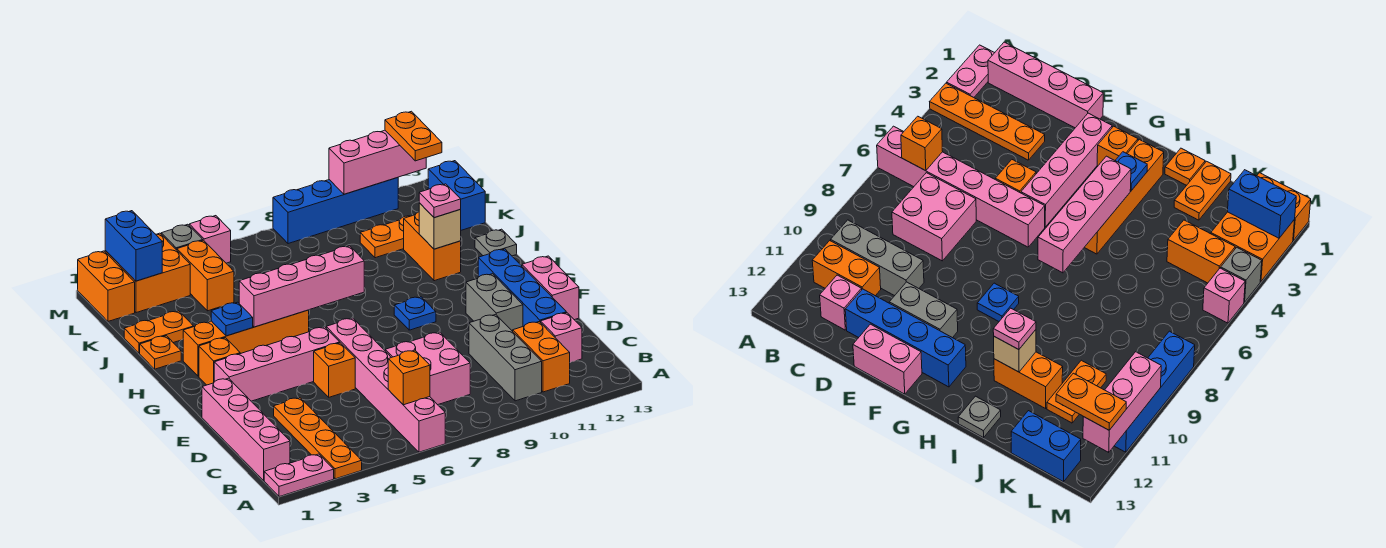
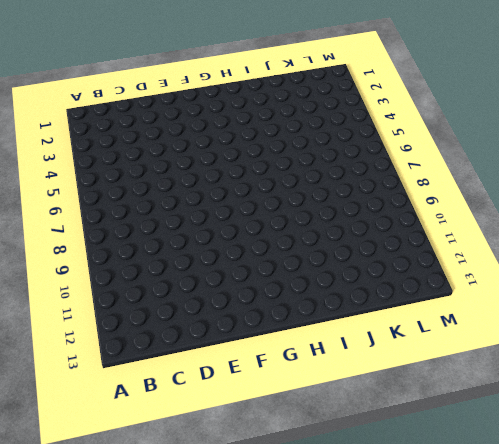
none -> pink plate A1:A2 level 1
none -> orange plate A3:D3 level 1
none -> pink brick A6:F6 level 1
none -> pink brick B1:E1 level 1

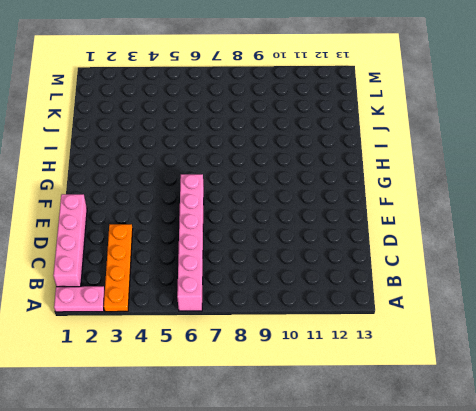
none -> grey brick B10:D10 level 1
none -> orange brick B11:C11 level 1
none -> pink brick C7:D8 level 1
none -> pink brick C12 level 1

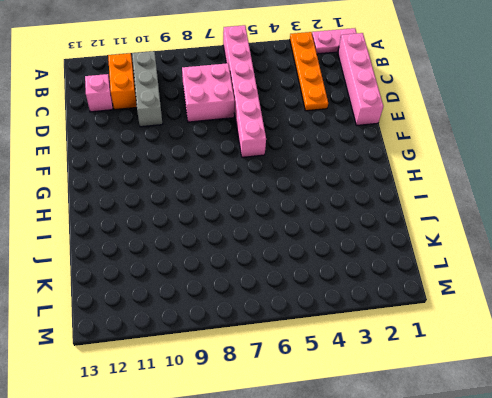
none -> blue brick D12:G12 level 1
none -> orange brick E5 level 1
none -> grey brick E11:F11 level 1
none -> pink brick E13:F13 level 1

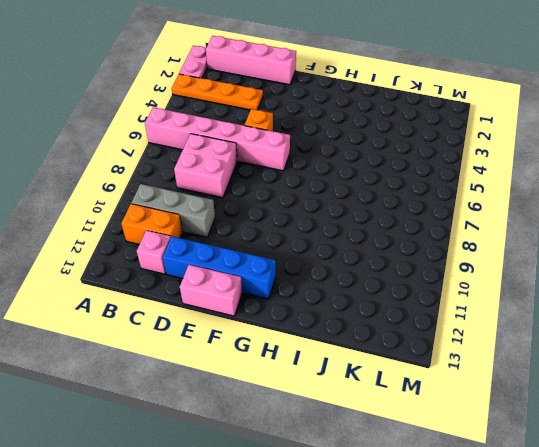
none -> grey brick E11:F11 level 1
none -> pink brick F2:F5 level 1
none -> orange brick G2 level 1
none -> blue plate G9 level 1

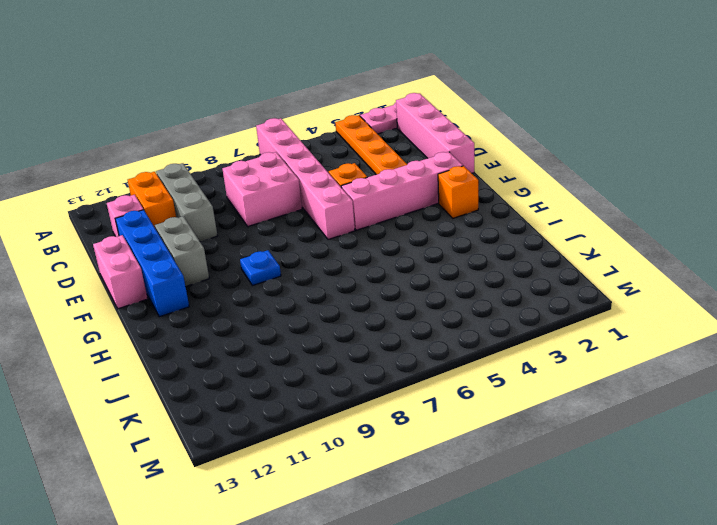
none -> orange brick H2:H5 level 1
none -> orange plate I1 level 1
none -> orange brick I11:J11 level 1
none -> grey plate I13 level 1

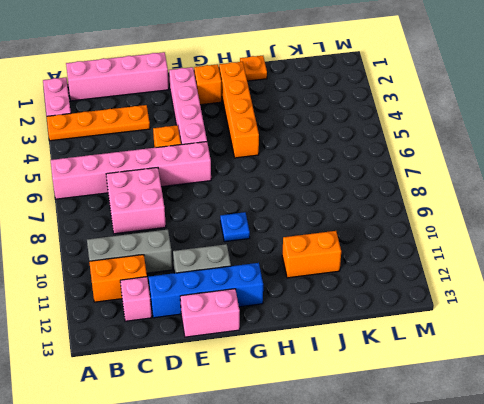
none -> grey plate I13 level 1
none -> orange plate J1:J2 level 1
none -> orange brick K4:L4 level 1
none -> orange plate K10:K11 level 1

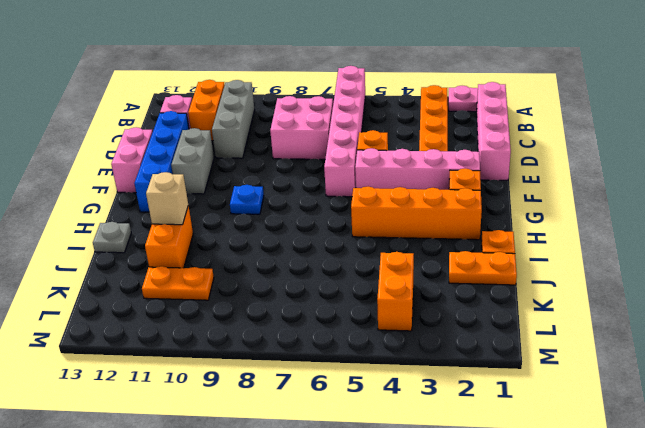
none -> blue brick K13:L13 level 1
none -> orange brick L1:M1 level 1
none -> orange brick L2:M3 level 1
none -> grey brick M4 level 1

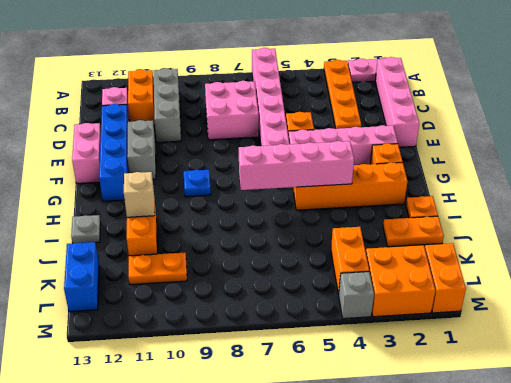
none -> pink brick M5 level 1
none -> blue brick M8:M11 level 1
none -> orange brick B6 level 2
none -> blue plate H3 level 2

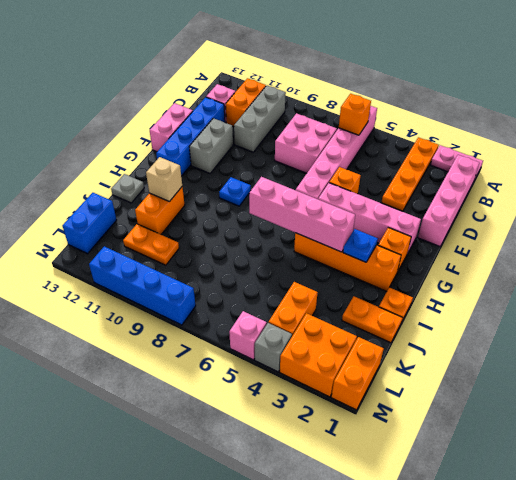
none -> blue brick L2:M2 level 2
none -> pink brick M10:M12 level 2
none -> pink plate I11 level 3
none -> orange plate L12:M12 level 3

